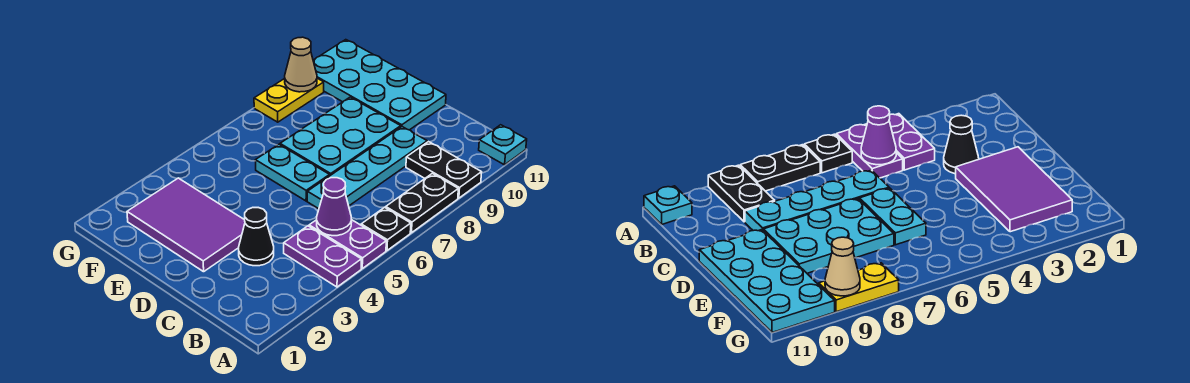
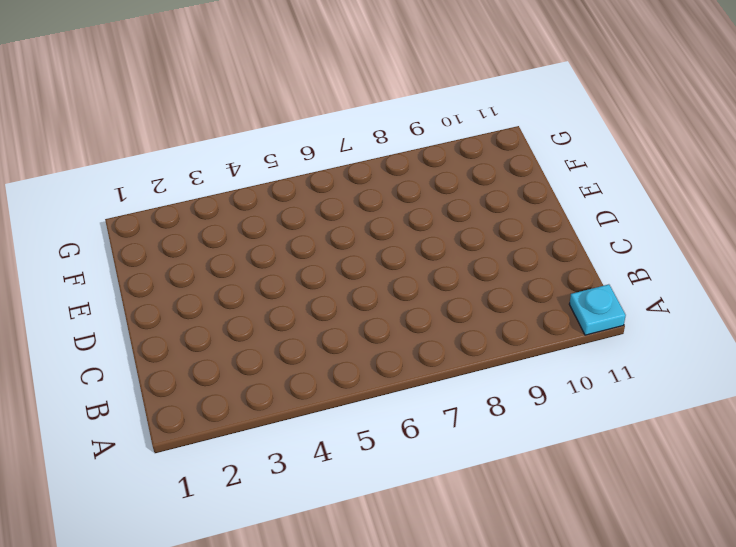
none -> purple plate A4:B4 level 1
none -> purple plate A5:B5 level 1
none -> black plate A6 level 1

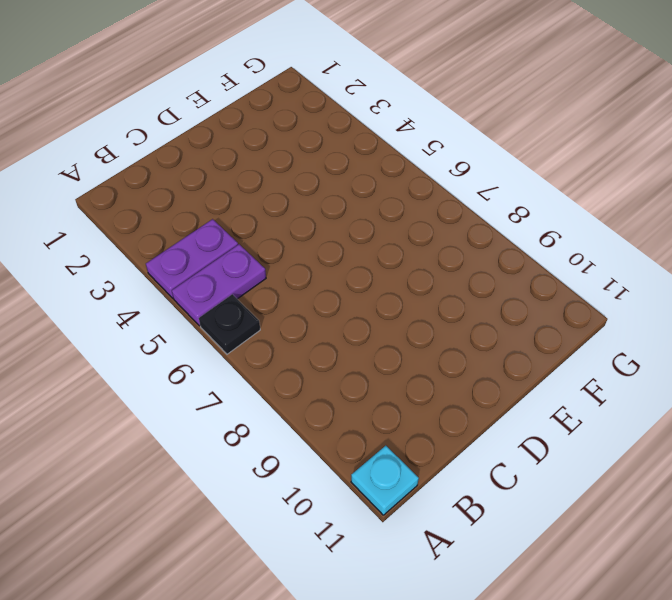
none -> black plate A7:A8 level 1
none -> black plate A9:B9 level 1
none -> black cone C3 level 1

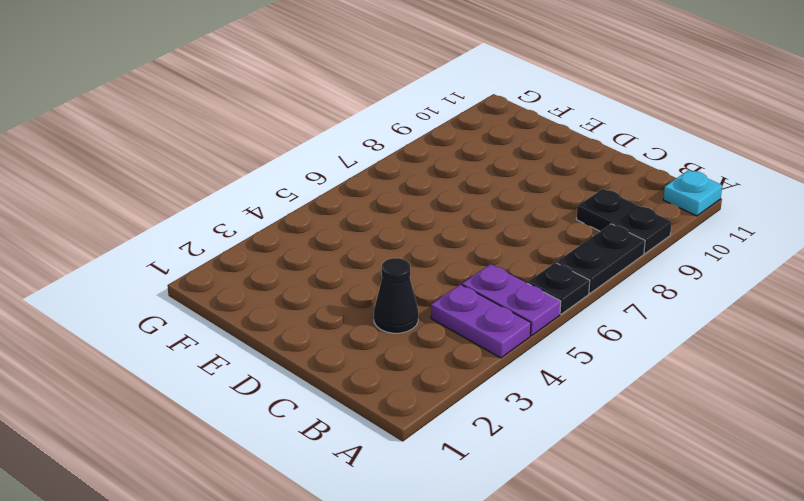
none -> cyan plate C6:C9 level 1
none -> purple tile D2:F3 level 1
none -> cyan plate D6:E6 level 1

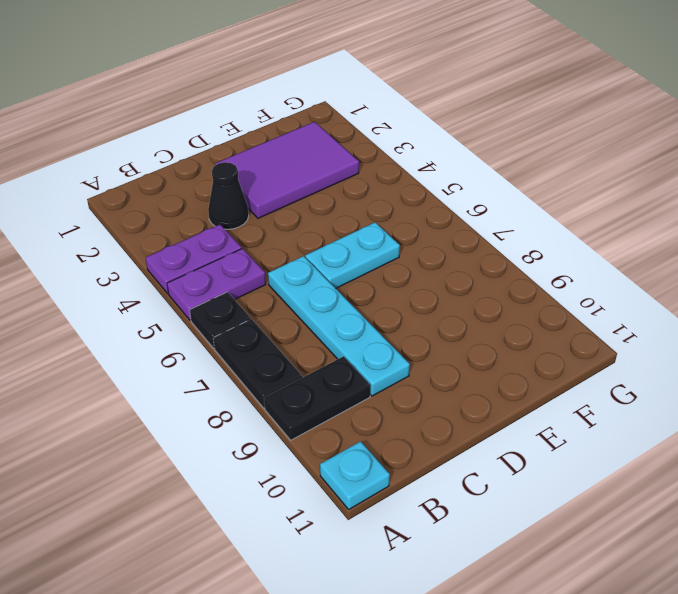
none -> cyan plate D7:E9 level 1
none -> cyan plate D10:G11 level 1
none -> yellow plate G8:G9 level 1

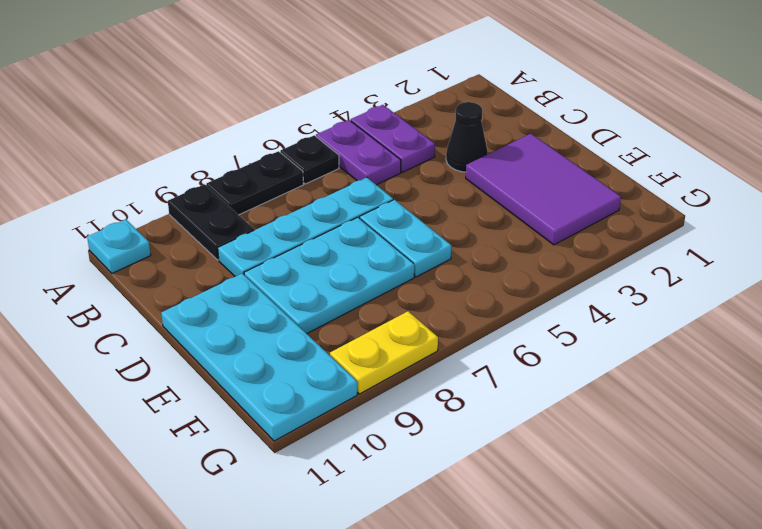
none -> purple cone B5 level 2
none -> tan cone G9 level 2

